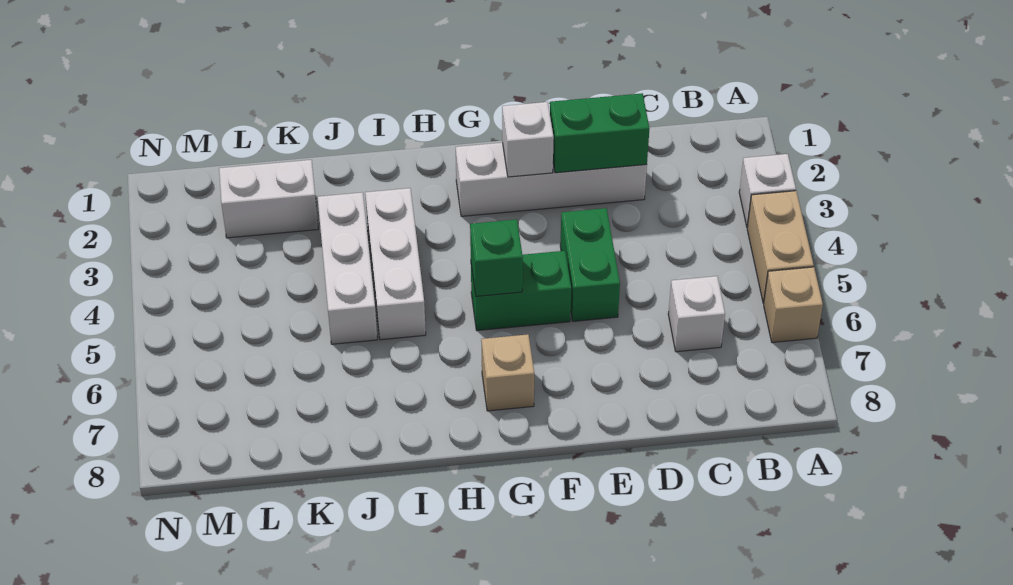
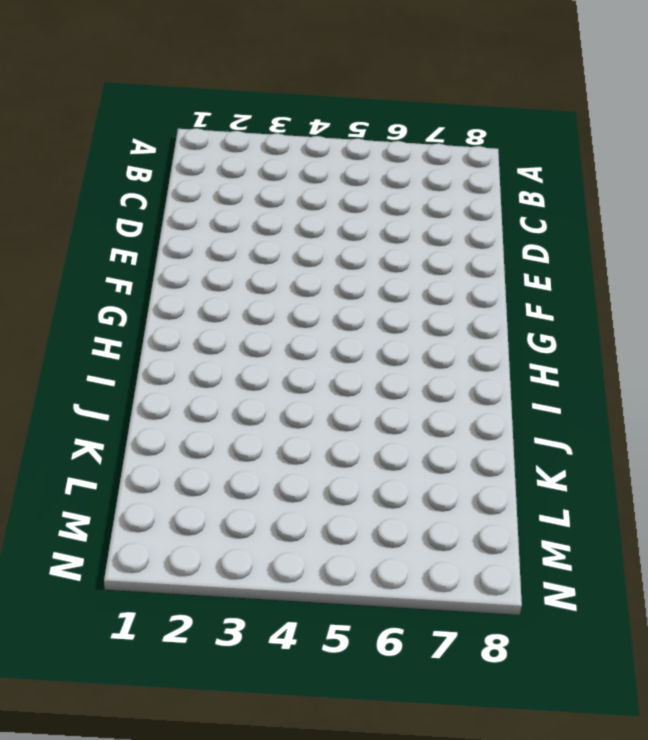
none -> white brick A3 level 1
none -> tan brick A4:A5 level 1
none -> tan brick A6 level 1

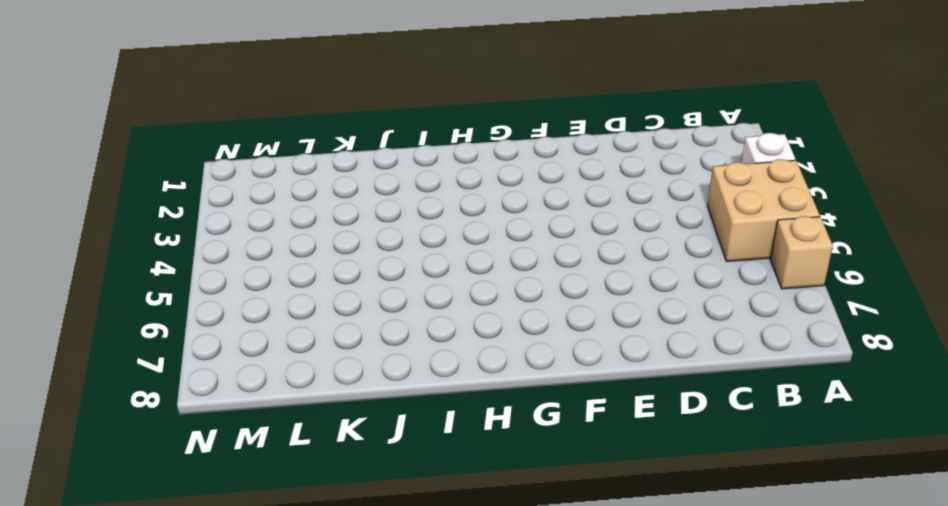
tan brick A4:B5 level 1 -> tan brick A4:A5 level 1
none -> white brick C6 level 1
none -> white brick D2:G2 level 1
none -> green brick E4:E5 level 1

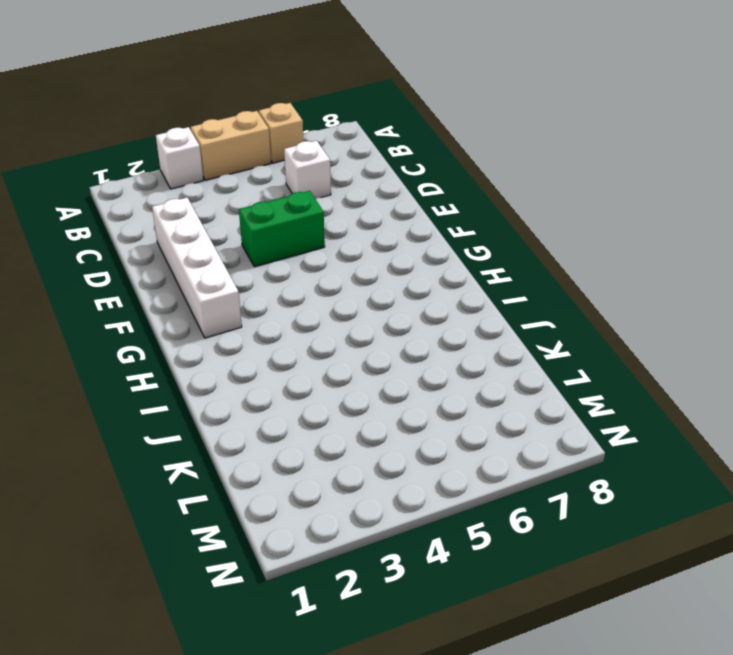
none -> green brick F5:G5 level 1
none -> tan brick G7 level 1
none -> white brick I3:I5 level 1

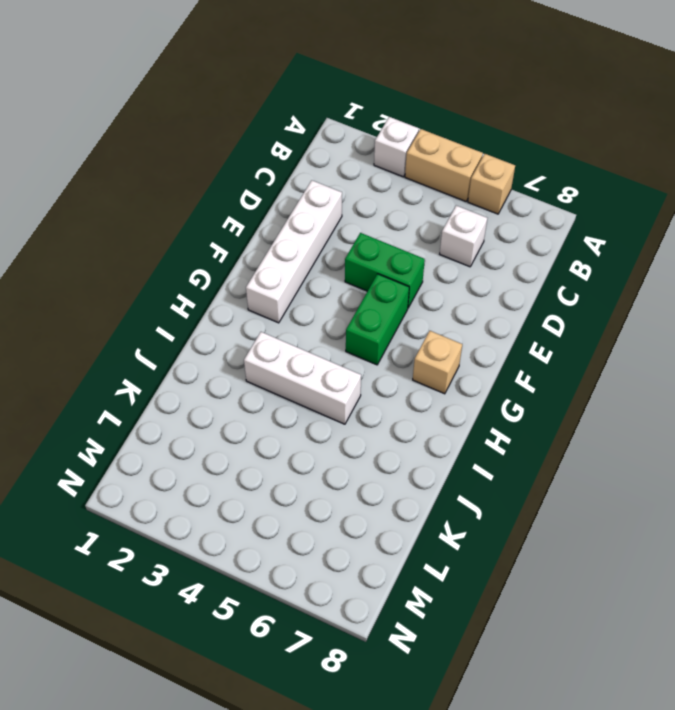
none -> white brick J3:J5 level 1
none -> white brick K2:L2 level 1
none -> green brick D2:E2 level 2

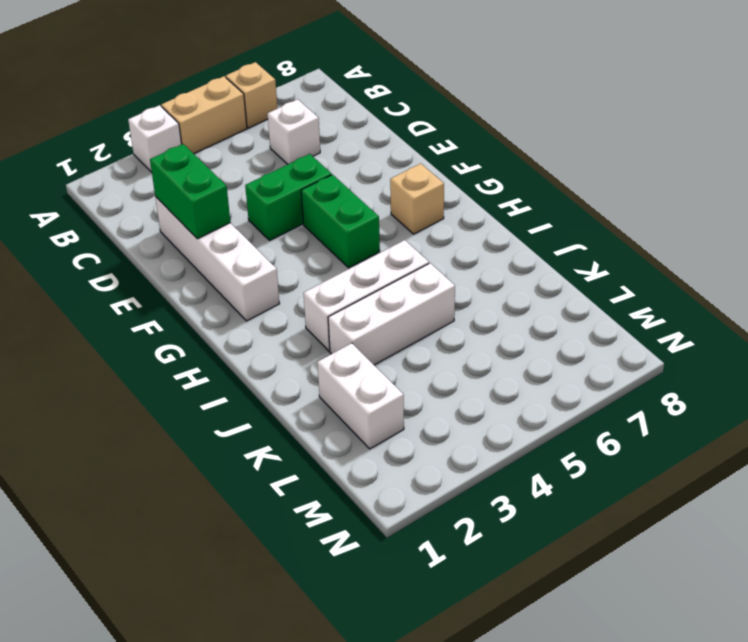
none -> white brick F2 level 2
none -> green brick G5 level 2

